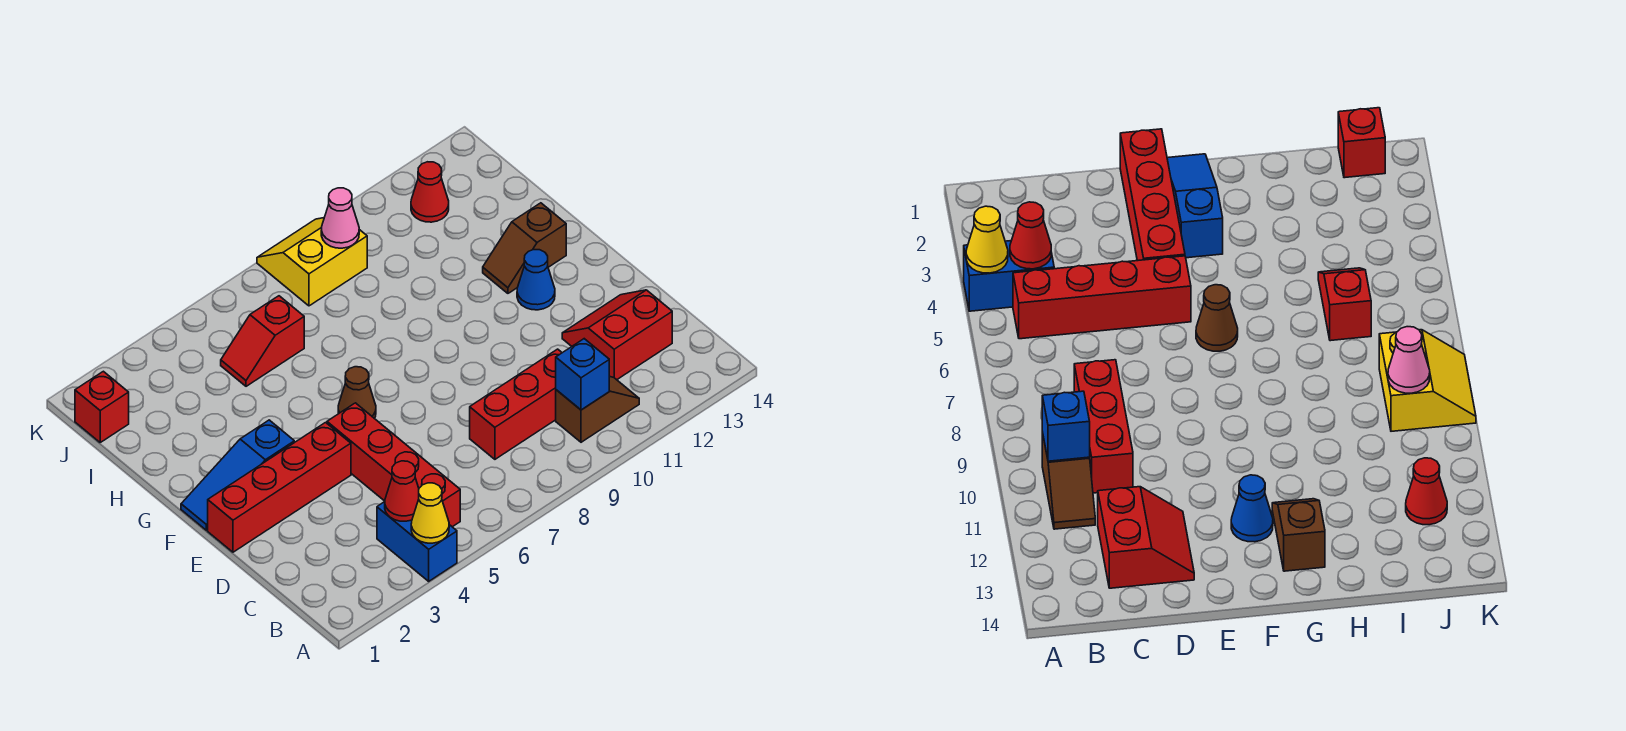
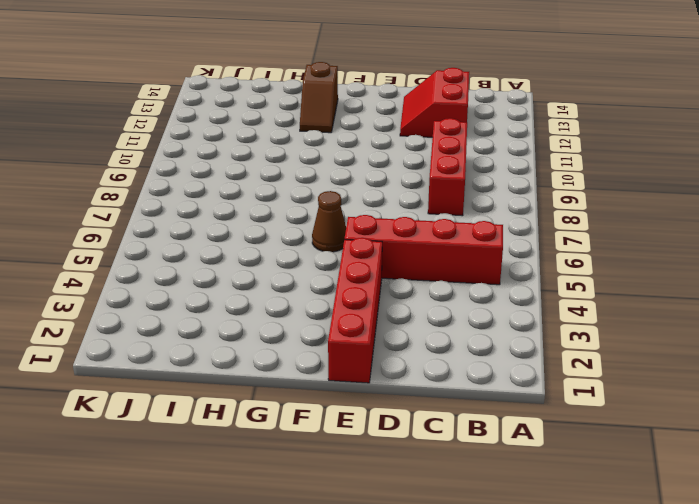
none -> blue brick A4:B4 level 1
none -> brown slope B10:B11 level 1 top 10
none -> blue slope F1:F3 level 1 top 3

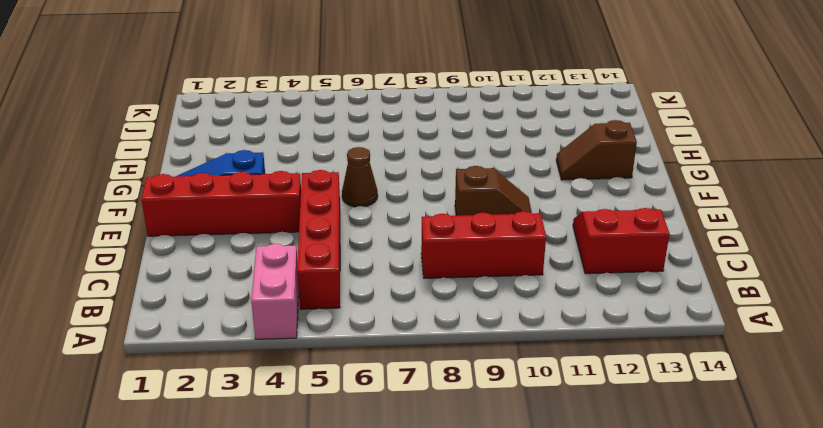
pink brick A4:B4 level 1 -> blue brick A4:B4 level 1
brown slope E9:E10 level 1 top 9 -> brown slope B10:B11 level 1 top 10
none -> blue cone F12 level 1
none -> red slope I5:I6 level 1 top 6
none -> red brick J1 level 1

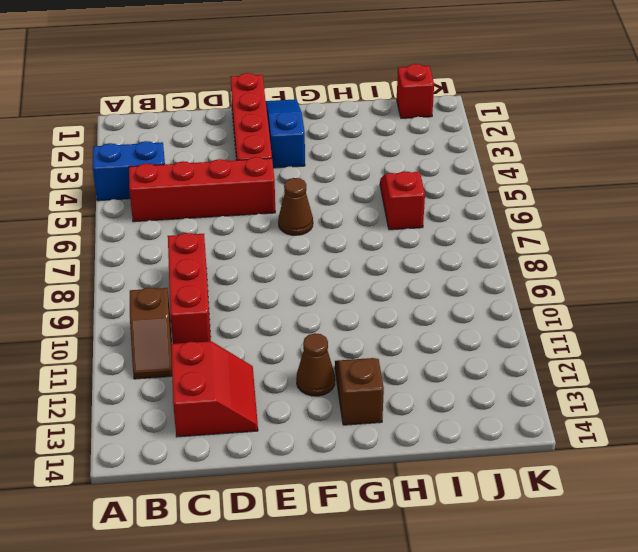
brown cone F12 level 1 -> blue cone F12 level 1
none -> yellow slope J8:K9 level 1 top J
none -> red cone J12 level 1
none -> yellow cone A4 level 2

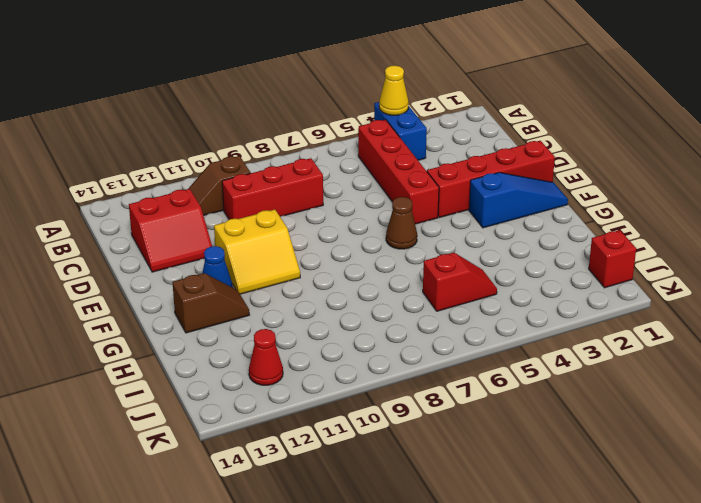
yellow slope E10:F11 level 1 top E -> yellow slope J8:K9 level 1 top J
none -> red cone B4 level 2
none -> blue brick B10 level 2
none -> pink cone J9 level 2

